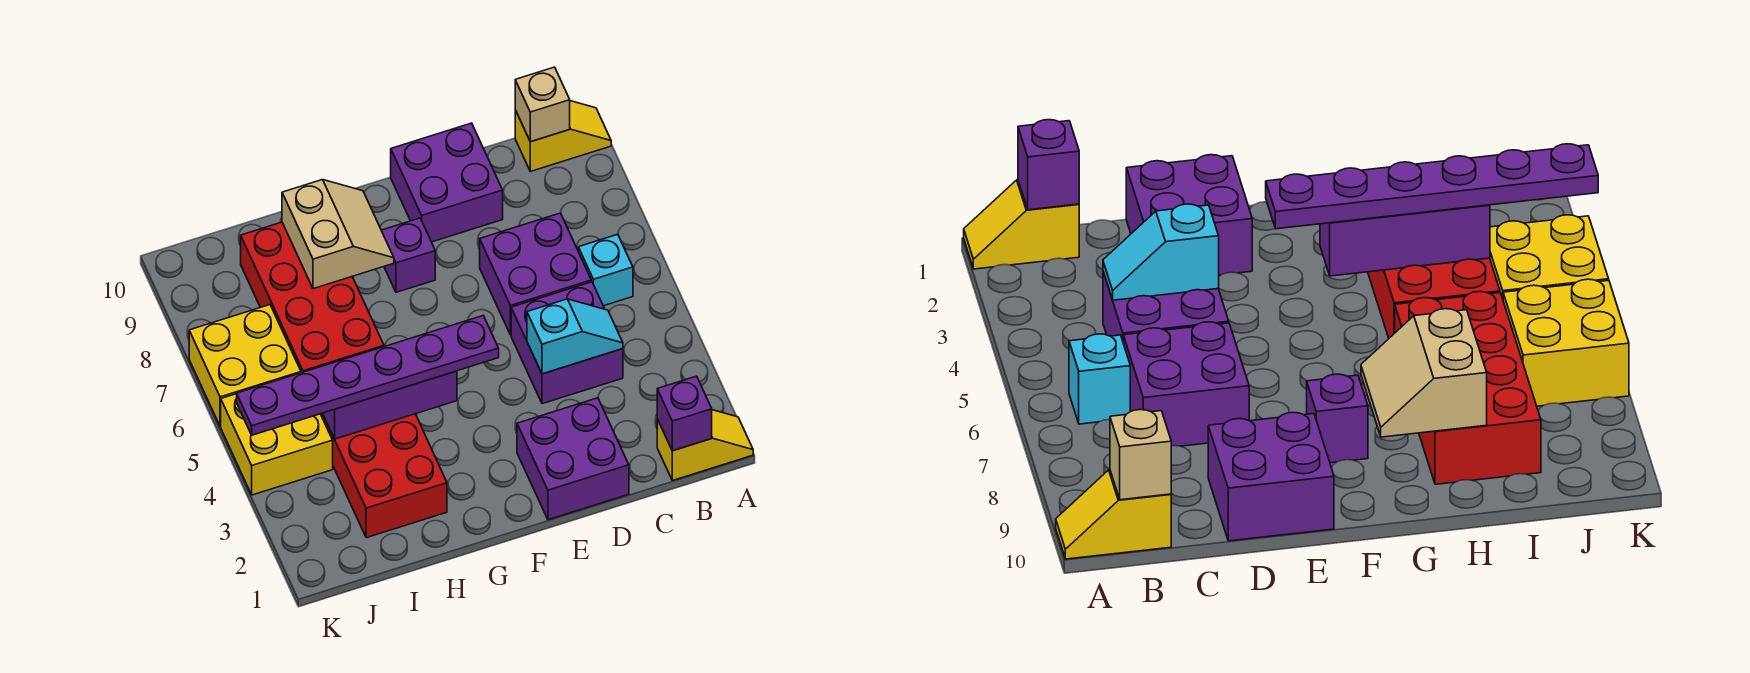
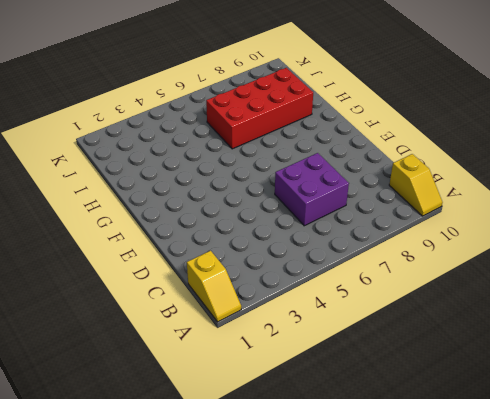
none -> cyan brick B6 level 1
none -> purple brick C4:D5 level 1
none -> purple brick D1:E2 level 1

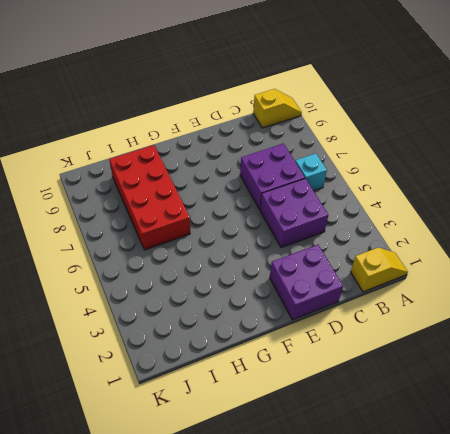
none -> purple brick D9:E10 level 1
none -> purple brick F8 level 1
none -> red brick H2:I5 level 1

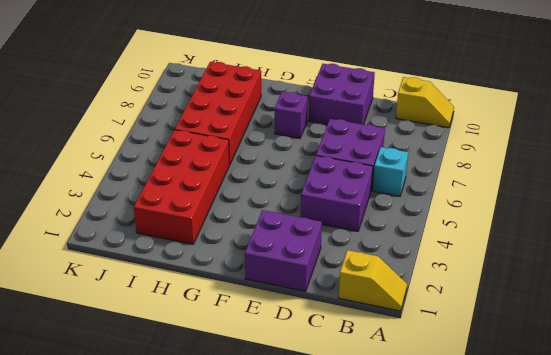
none -> yellow brick J4:K5 level 1
none -> yellow brick J6:K7 level 1
none -> purple brick B1 level 2

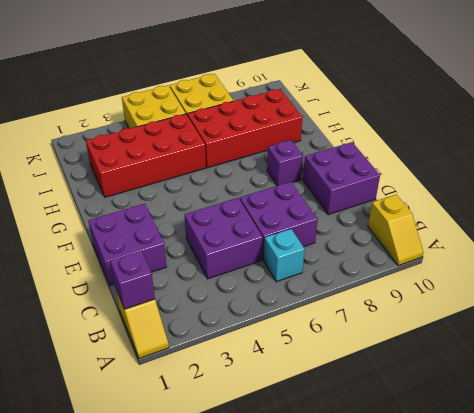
none -> tan brick B10 level 2
none -> cyan slope C4:D4 level 2 top D
none -> purple brick G4:I4 level 2

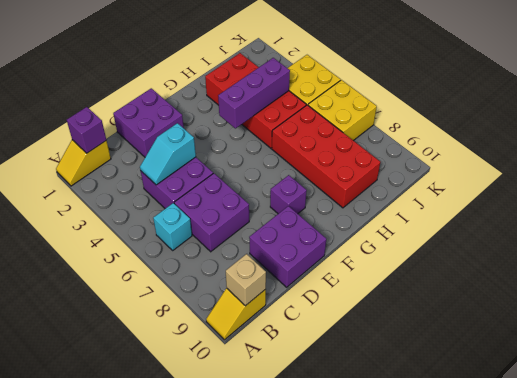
none -> tan slope G8:H9 level 2 top H
none -> purple plate F4:K4 level 3

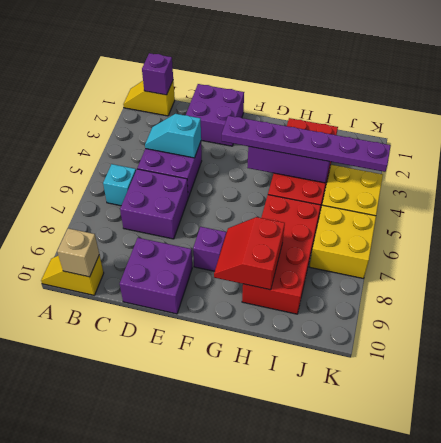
red slope G8:H9 level 2 top H -> tan slope G8:H9 level 2 top H

